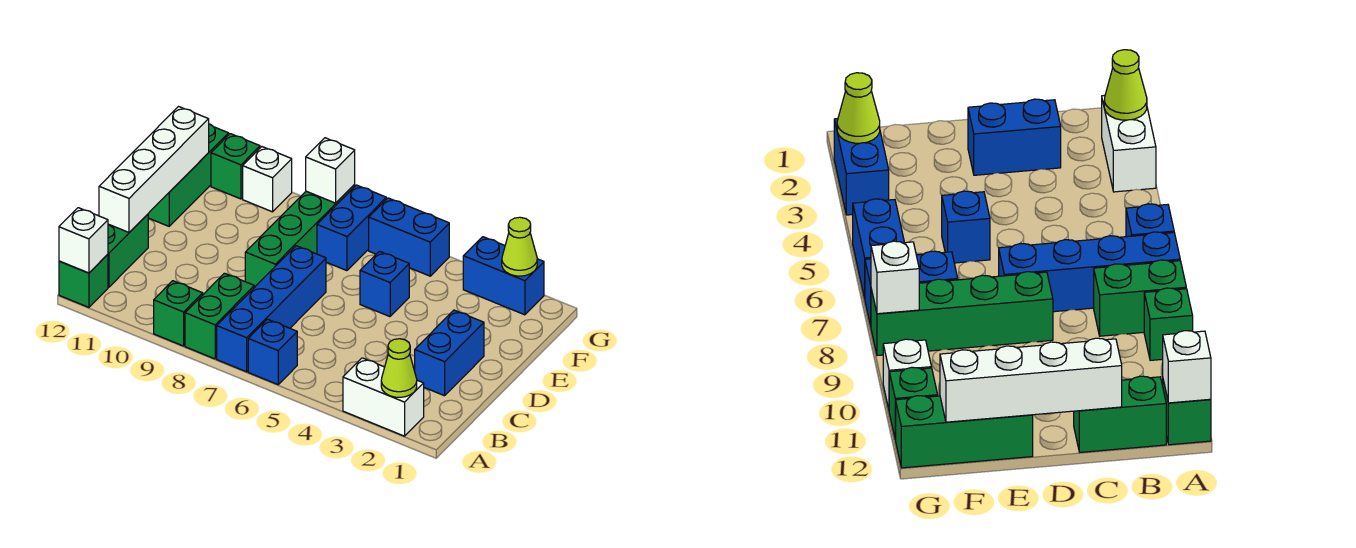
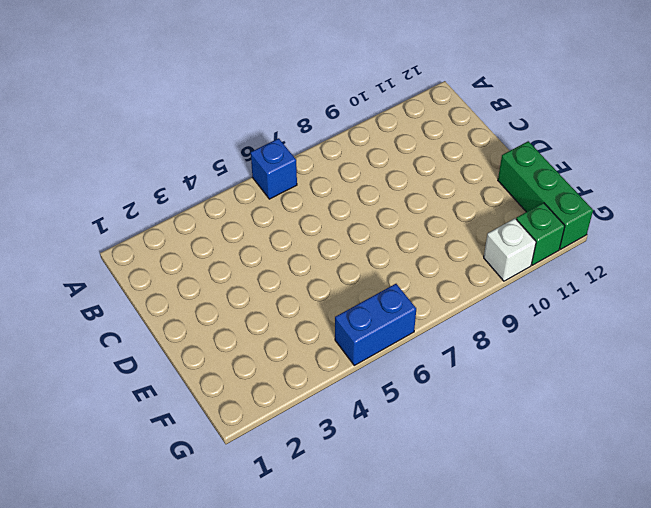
none -> white brick A2:A3 level 1
none -> blue brick A7:D7 level 1
none -> green brick A8:B8 level 1

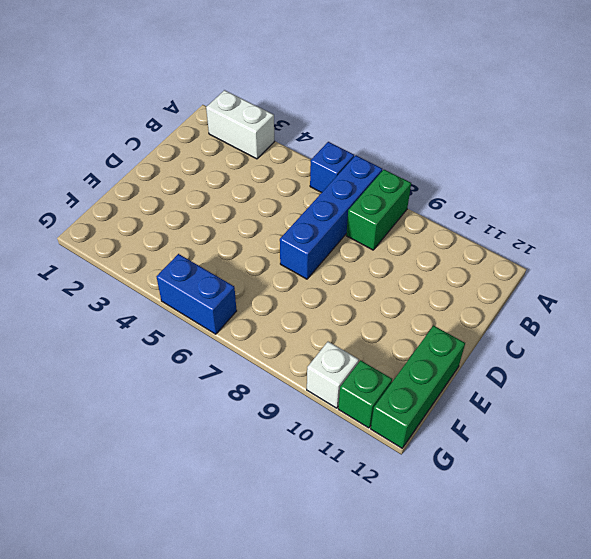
none -> green brick A9 level 1
none -> green brick A12 level 1
none -> green brick B12:C12 level 1

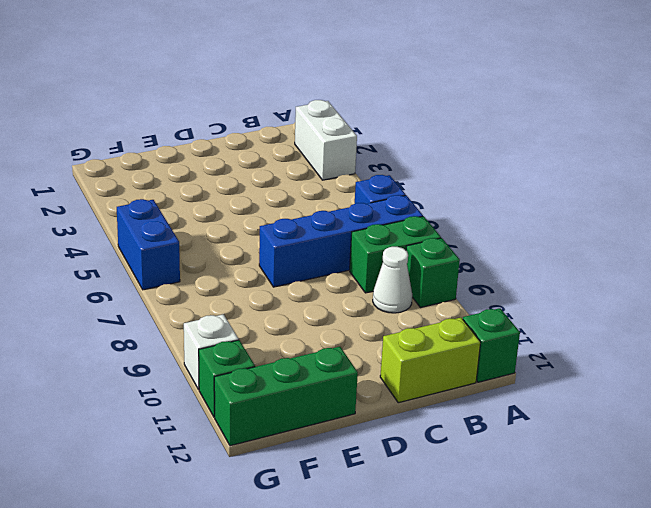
white cone B9 level 1 -> none
lime brick B12:C12 level 1 -> green brick B12:C12 level 1
none -> blue brick C2:D2 level 1
none -> green brick D8:G8 level 1
none -> blue brick E5 level 1

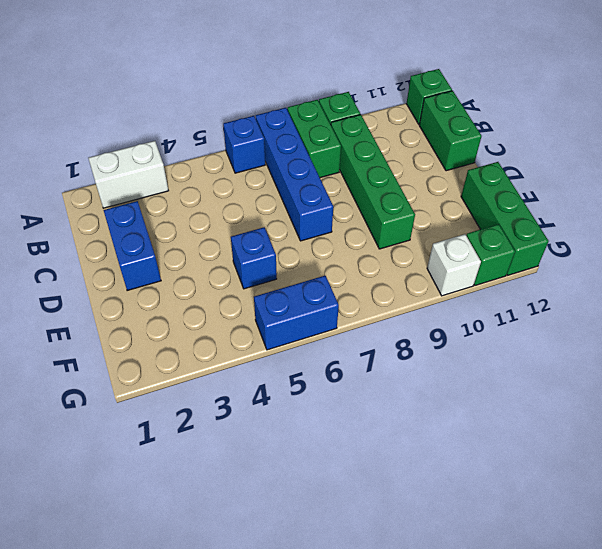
green brick B9:E9 level 1 -> green brick D8:G8 level 1
none -> blue brick F7:G7 level 1
none -> blue brick G2:G3 level 1
none -> lime cone A2 level 2

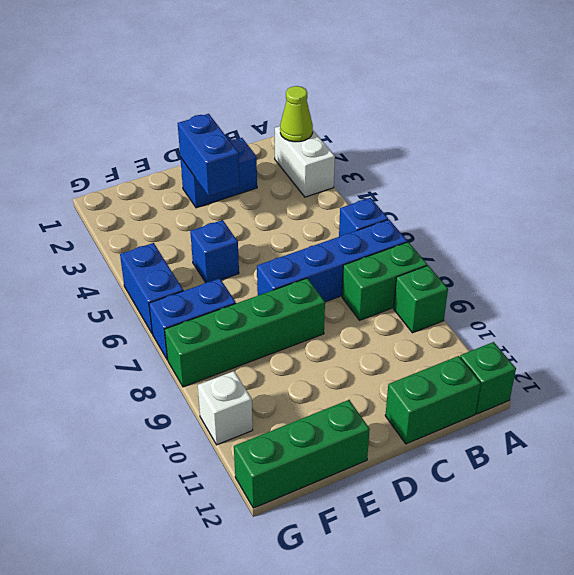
blue brick D2:D3 level 2 -> blue brick G2:G3 level 1
none -> green brick G11 level 1
none -> white brick A12 level 2
none -> white brick C12:F12 level 2

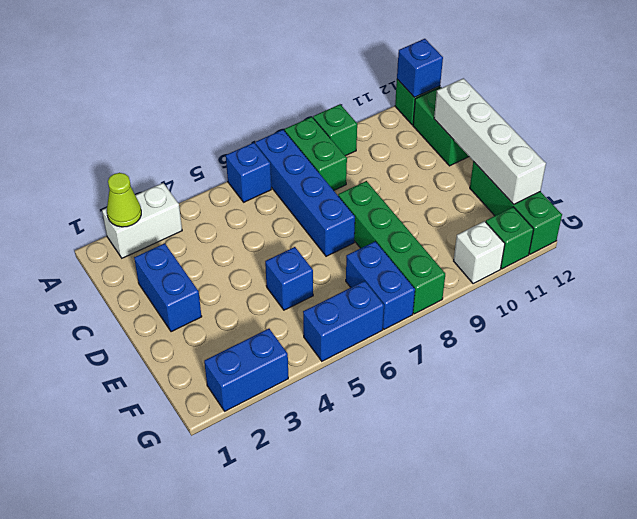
blue brick A12 level 2 -> white brick A12 level 2
none -> lime cone G2 level 2
none -> white brick G8 level 2

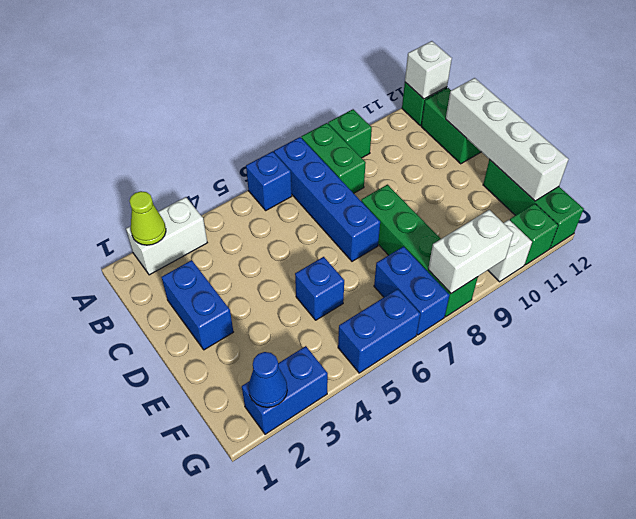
blue cone G2 level 2 -> lime cone G2 level 2
white brick G8:G9 level 2 -> white brick G8 level 2

